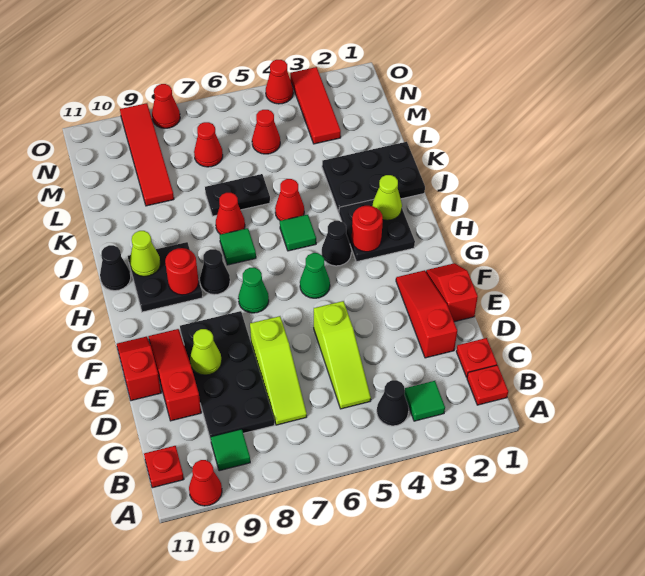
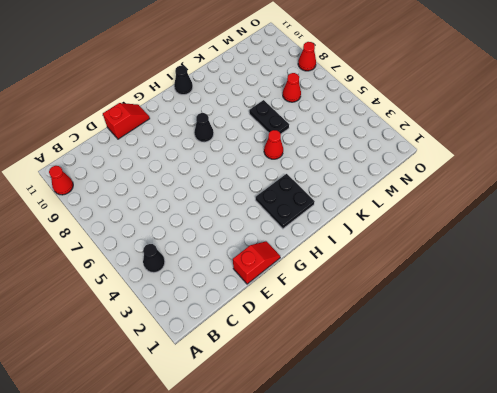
none -> red plate B1 level 1
none -> green tile B3 level 1
none -> green tile B9 level 1
none -> red plate B11 level 1

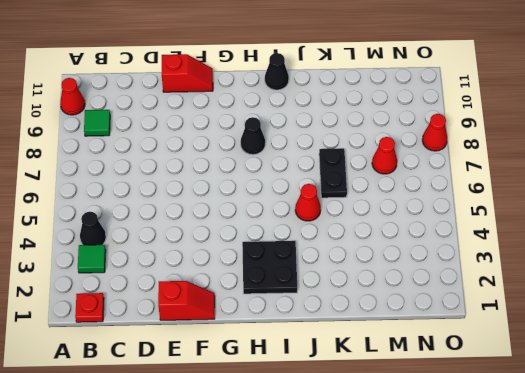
none -> red plate B11 level 1
none -> red plate C1 level 1
none -> lime slope C5:E5 level 1 top E
none -> lime slope C7:E7 level 1 top E

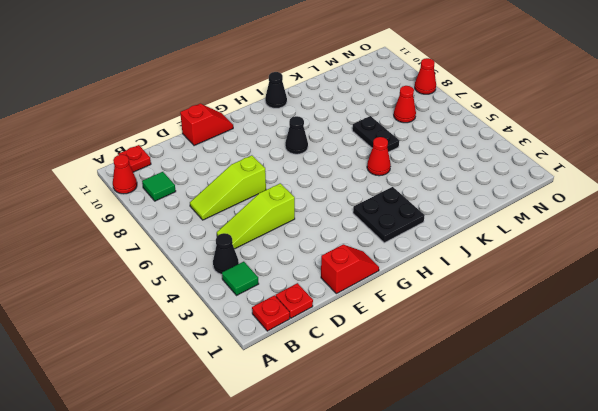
none -> black plate C8:F9 level 1
none -> red slope D2:F2 level 1 top D
none -> red slope D10:F10 level 1 top D
none -> green cone G5 level 1

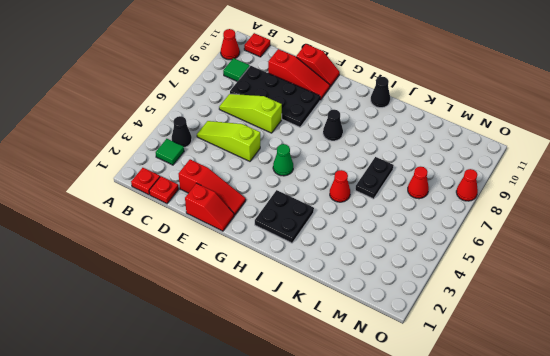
none -> green cone G7 level 1
none -> black cone H4 level 1
none -> black plate H9:I10 level 1
none -> green tile I5 level 1

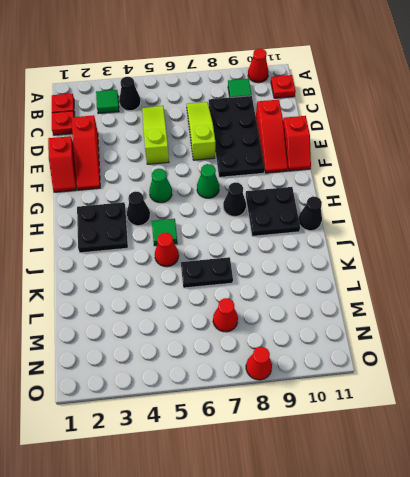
none -> green tile I7 level 1
none -> black plate J1:K3 level 1
none -> red cone J7 level 1
none -> red tile L9:O9 level 1

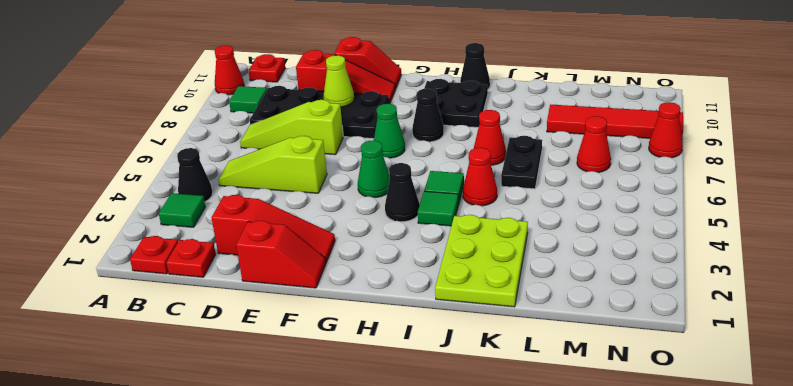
green tile I4 level 1 -> green tile I7 level 1
lime plate J1:K3 level 1 -> black plate J1:K3 level 1
none -> black plate H2:I3 level 1
none -> red tile M3:O3 level 1
none -> red cone M5 level 1
none -> red cone O4 level 1

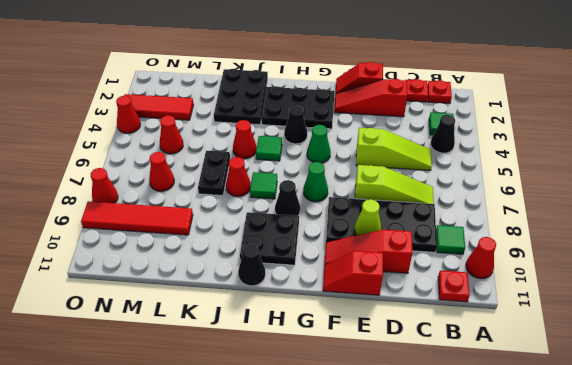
black plate G2:I3 level 1 -> black plate H2:I3 level 1
none -> red round brick H3 level 2
none -> red round brick H9 level 2
none -> lime cone I2 level 2
none -> lime cone I10 level 2

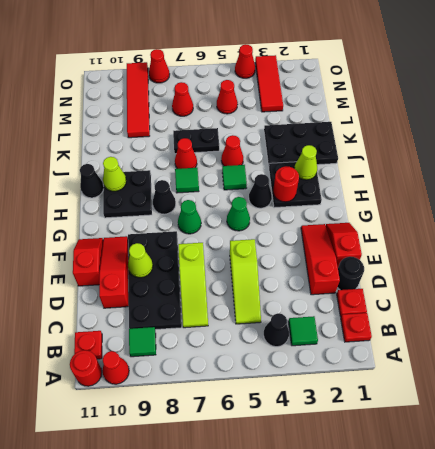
red round brick A11 level 1 -> red round brick H9 level 2
black round brick D1 level 1 -> none

